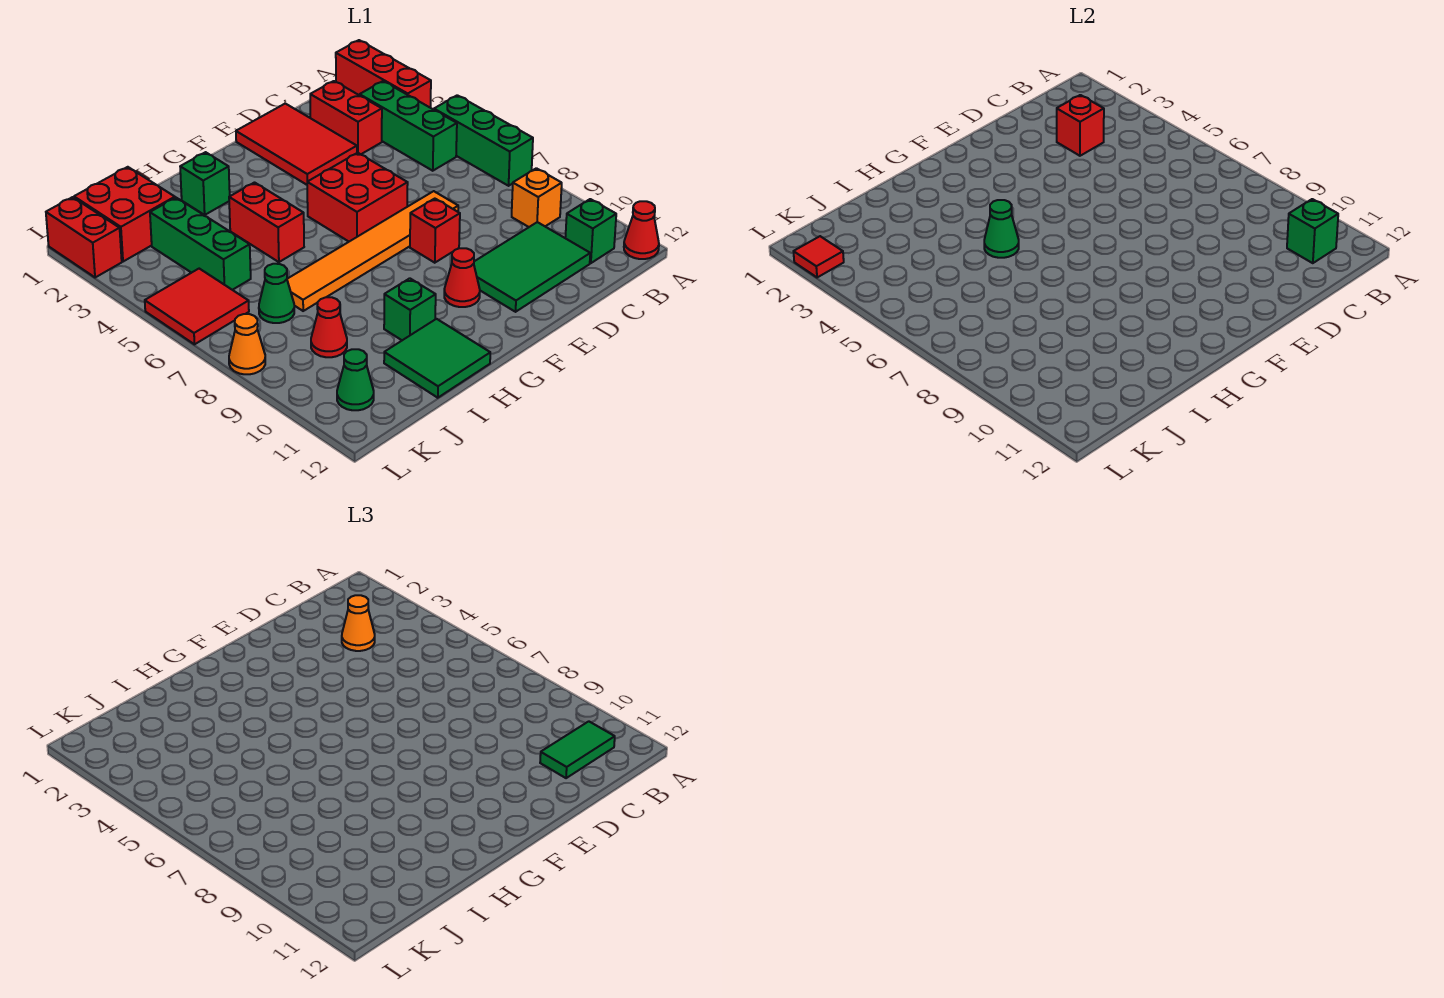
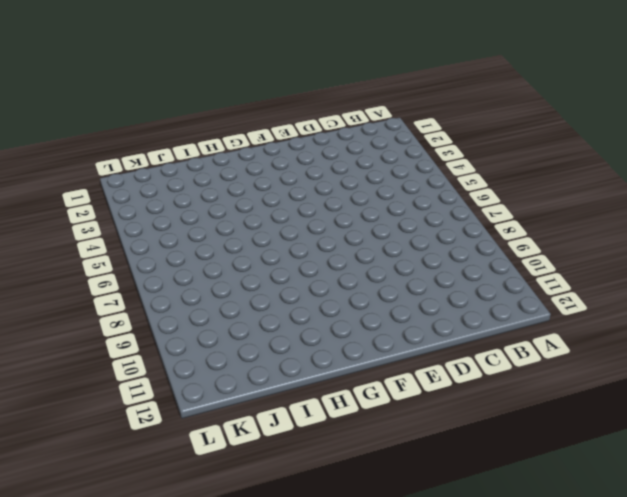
none -> red brick A1:A3 level 1
none -> green brick A5:A7 level 1
none -> red cone A12 level 1
none -> green brick B3:B5 level 1

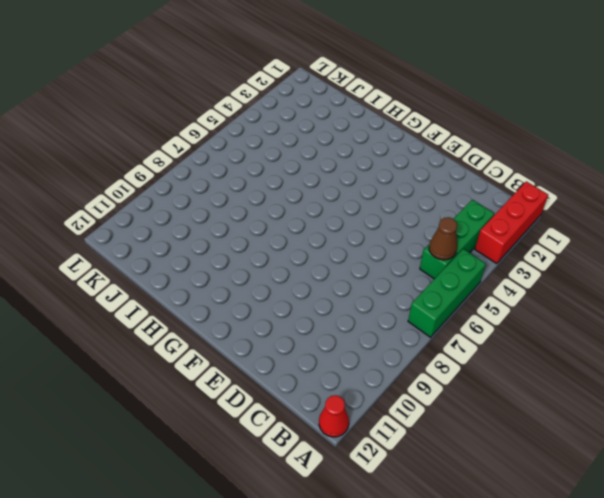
brown cone B5 level 2 -> none
none -> orange brick B9 level 1
none -> green brick B11 level 1
none -> red brick C2:C3 level 1
none -> green tile C10:E11 level 1

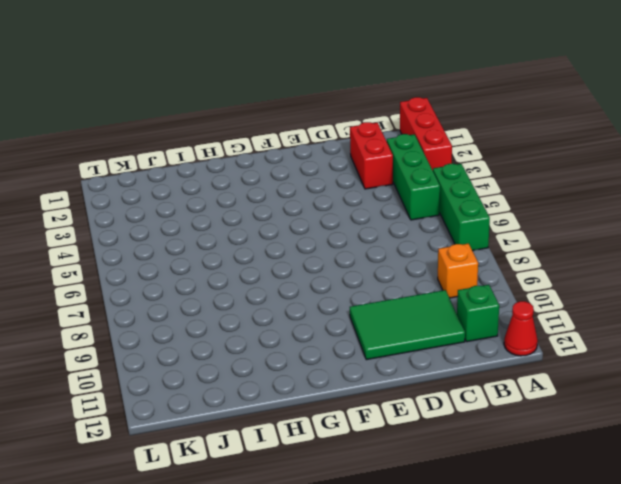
none -> red tile D1:E3 level 1
none -> orange tile D7:I7 level 1
none -> red brick E5:F6 level 1
none -> red brick E8 level 1

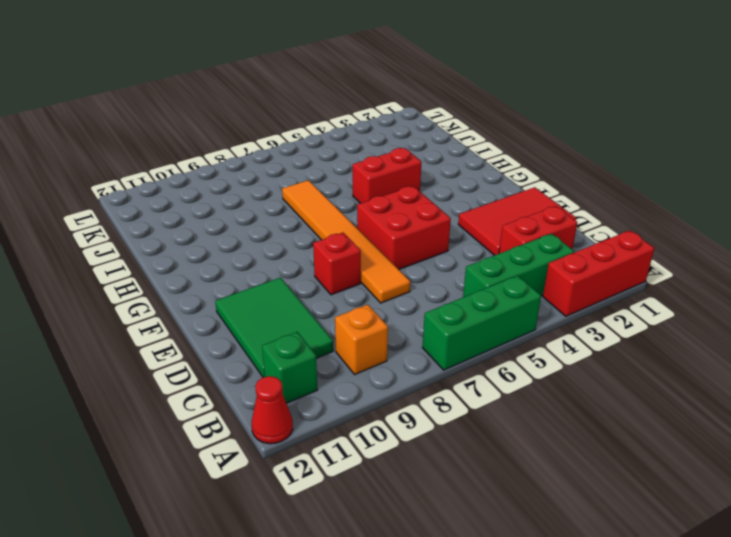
none -> red cone F10 level 1
none -> green brick H2 level 1
none -> green brick H10 level 1
none -> green tile H11:I12 level 1

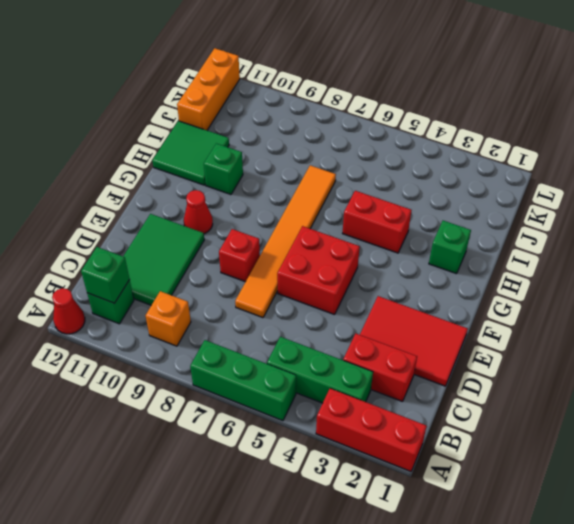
orange brick J12:L12 level 1 -> none
none -> red brick J1:K2 level 1
none -> green brick J3:J5 level 1
none -> green cone J7 level 1
none -> red cone J9 level 1

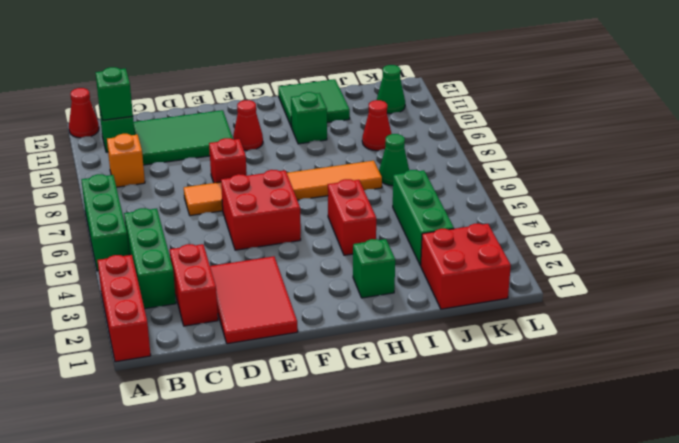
none -> red tile K5:L6 level 1
none -> red brick L1:L2 level 1
none -> orange cone L8 level 1
none -> red brick C3 level 2

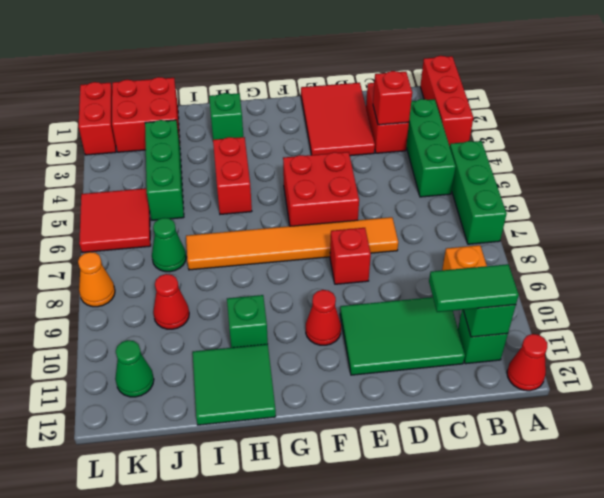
none -> green cone H5 level 2
none -> red tile L2 level 2
none -> orange cone C3 level 3

